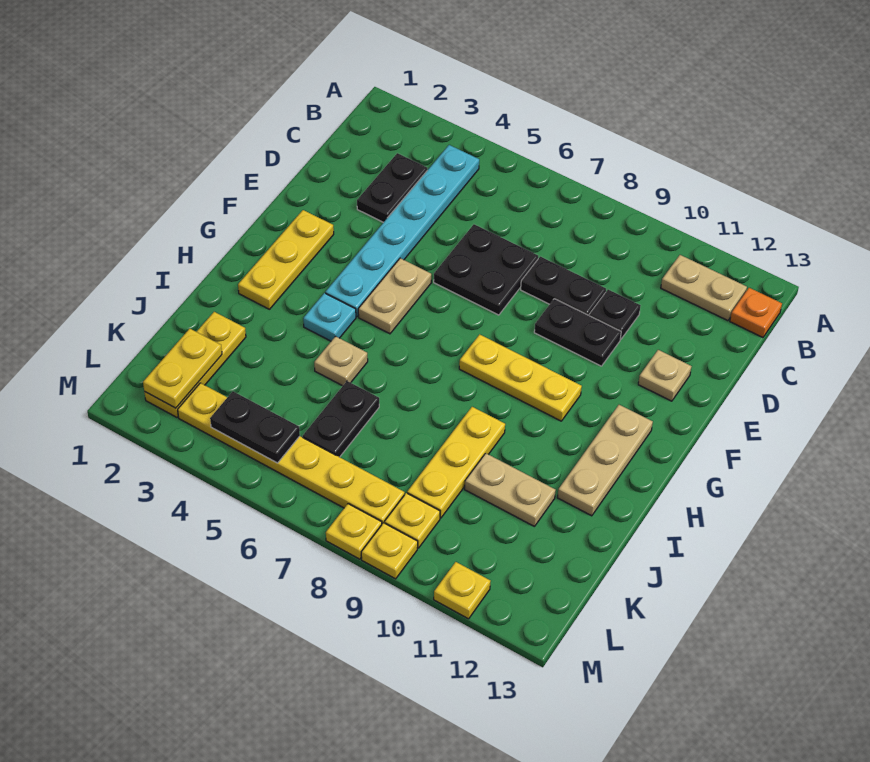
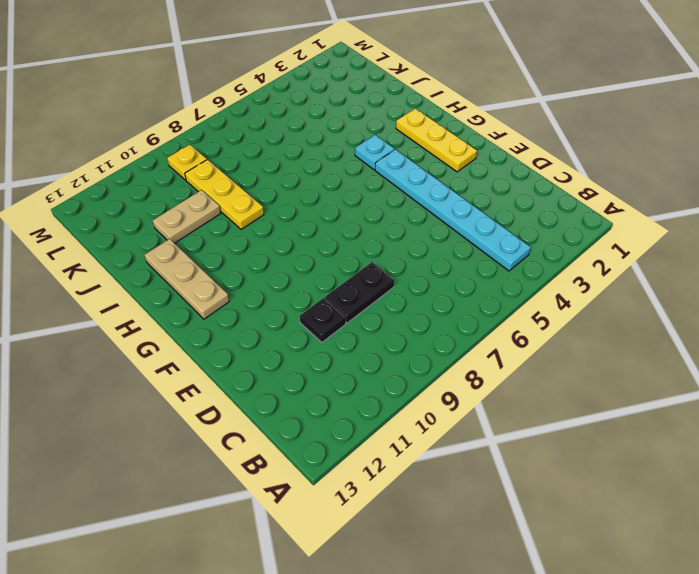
none -> tan plate B11:B12 level 1
none -> orange plate B13 level 1
none -> black plate C3:D3 level 1

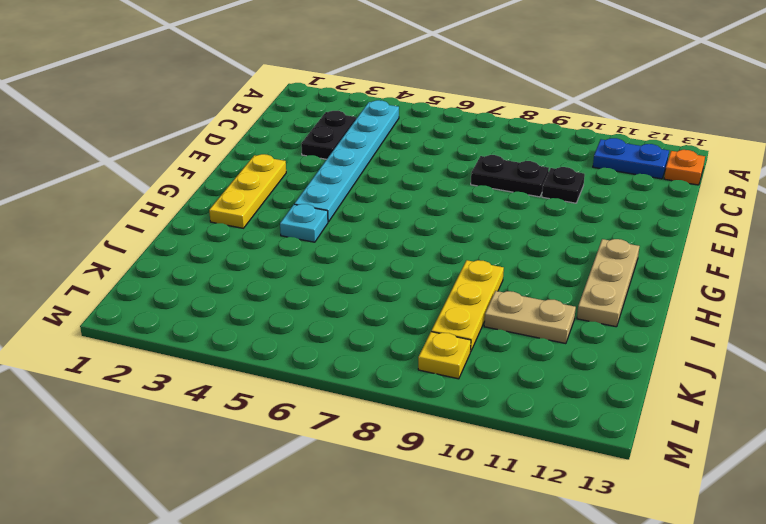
blue plate B11:B12 level 1 -> tan plate B11:B12 level 1
none -> black plate D6:E7 level 1
none -> black plate E9:E10 level 1
none -> tan plate E12 level 1

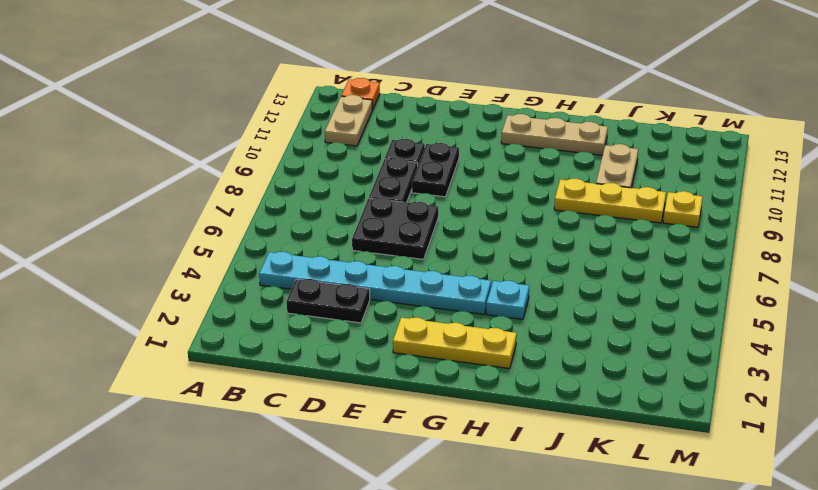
none -> tan plate E12 level 1
none -> tan plate F5:G5 level 1
none -> yellow plate G8:G10 level 1

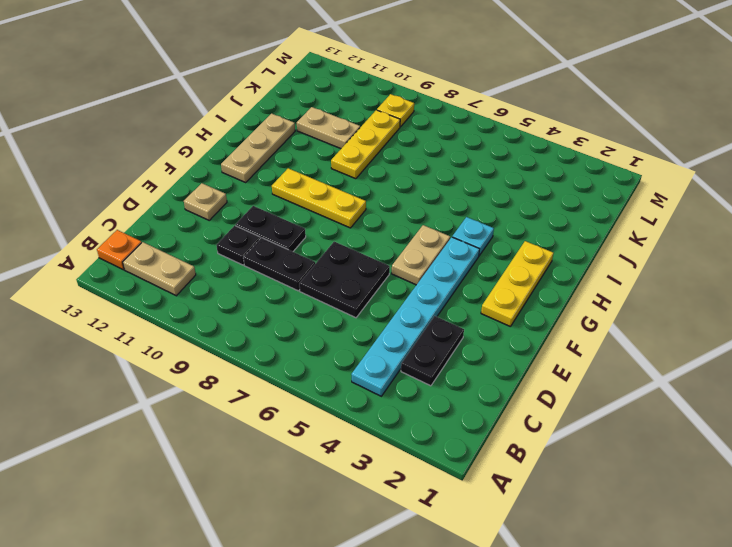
none -> tan plate I5 level 1
none -> yellow plate J2:L2 level 1
none -> black plate J6:K6 level 1

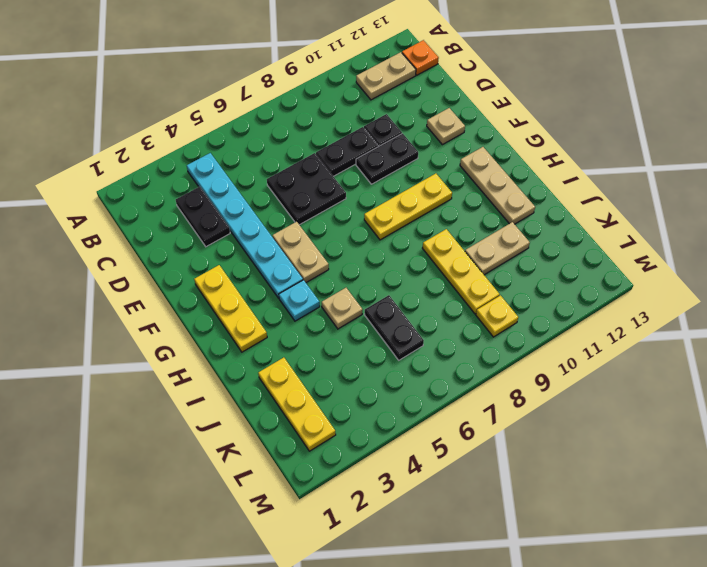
none -> yellow plate L3:L8 level 1
none -> yellow plate M8 level 1
none -> yellow plate M9 level 1

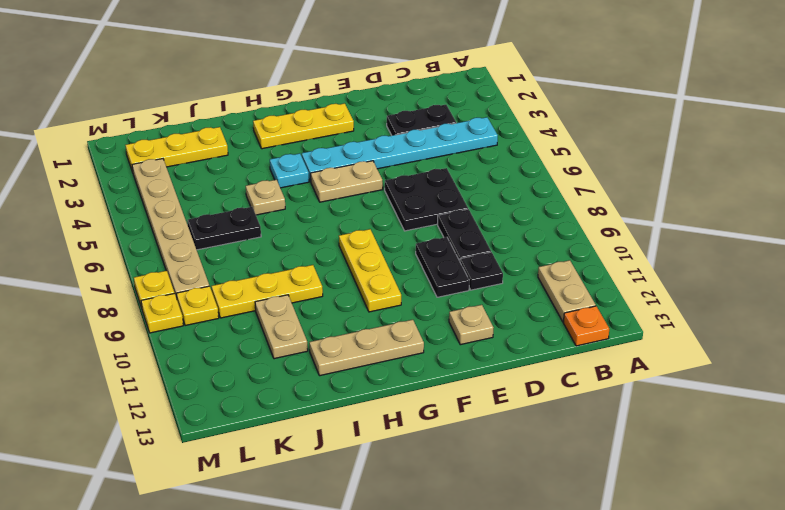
tan plate L3:L8 level 1 -> yellow plate L3:L8 level 1
none -> yellow plate M11 level 1
none -> yellow plate K2:L2 level 2
none -> black plate L4:L5 level 2

